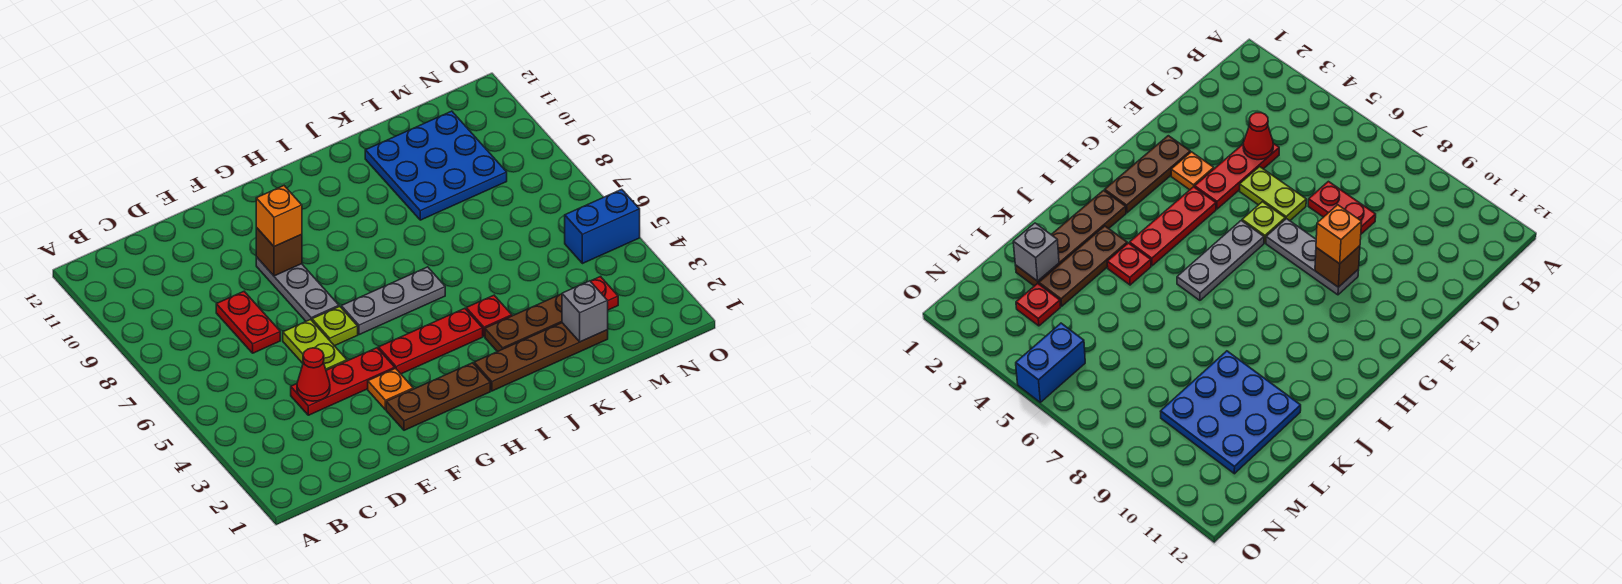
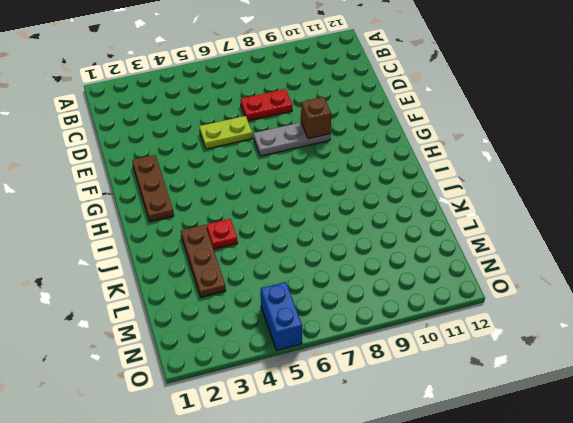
none -> red plate D4:F4 level 1
none -> orange plate F3 level 1
none -> lime plate F6 level 1

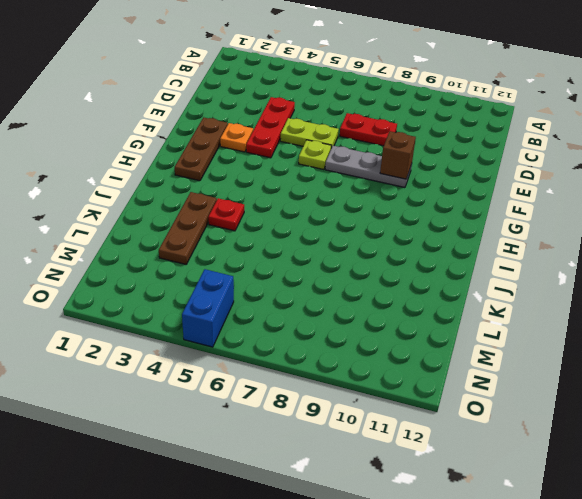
none -> red plate G4:I4 level 1
none -> grey plate G6:I6 level 1
none -> brown plate I2:L2 level 1

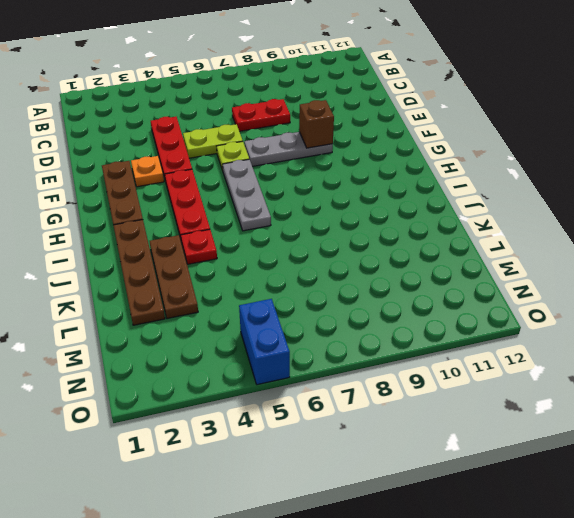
none -> blue plate K9:M11 level 1
none -> red plate M3 level 1
none -> red cone D4 level 2

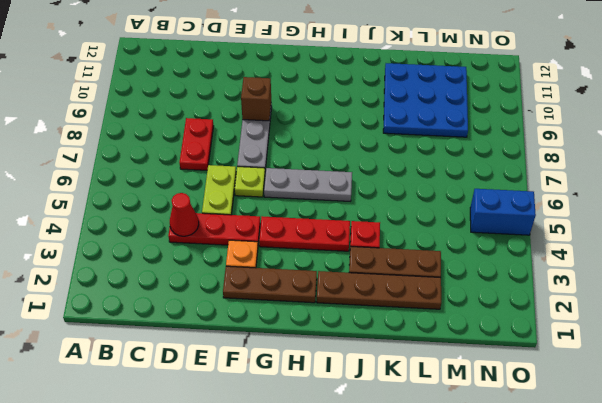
none -> red plate M3 level 1
none -> grey brick L2 level 2
none -> orange brick F9 level 3

